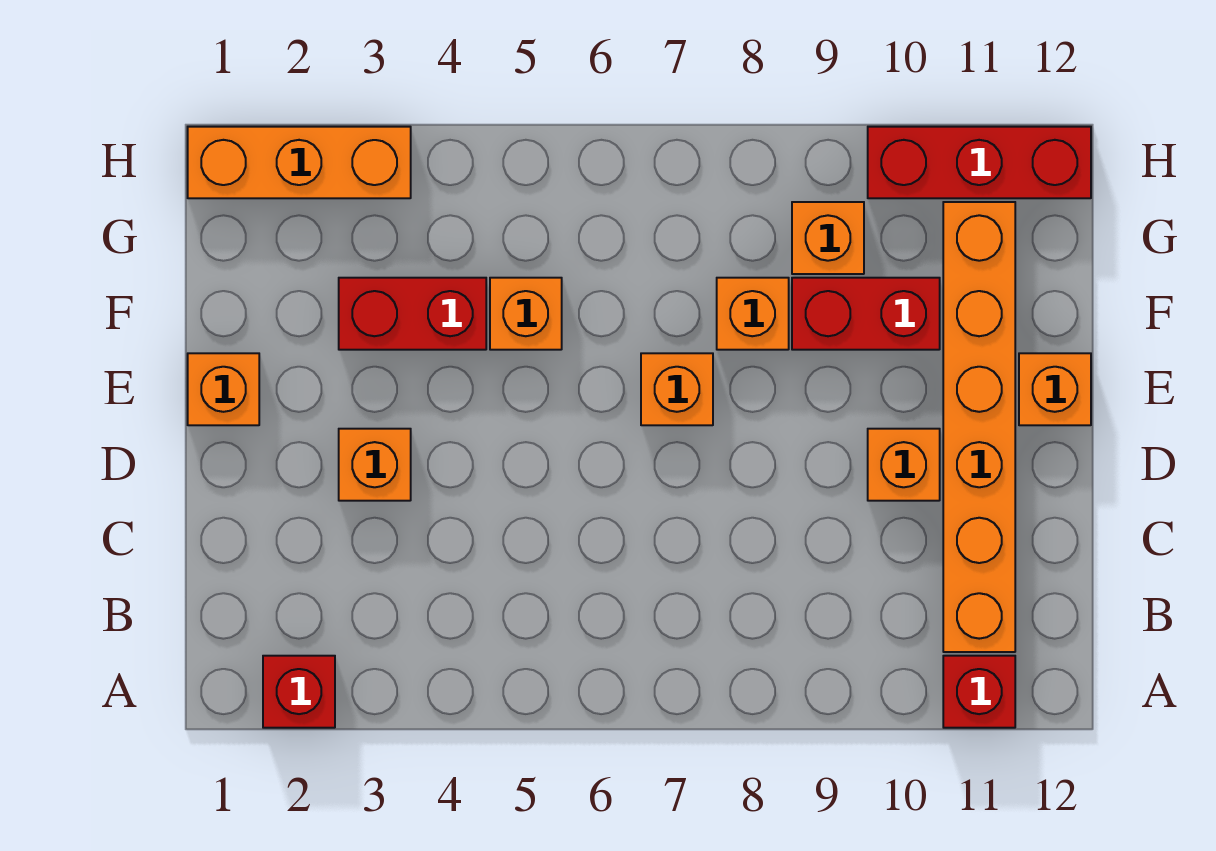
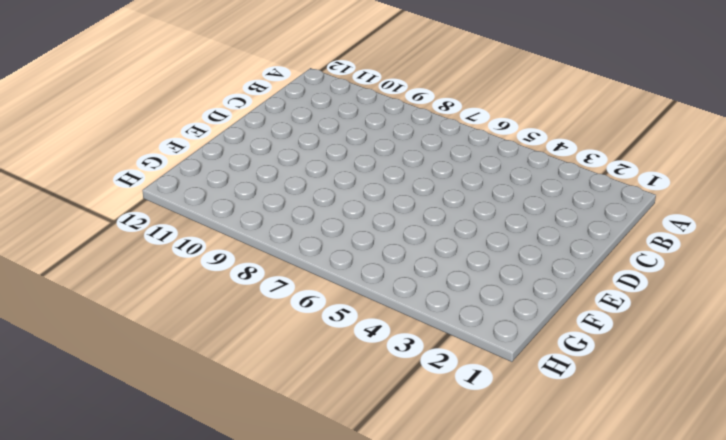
none -> red brick A2 level 1
none -> red brick A11 level 1
none -> orange brick B11:G11 level 1

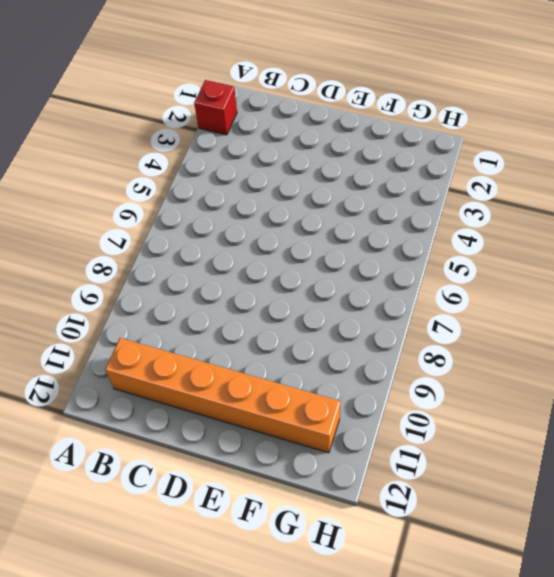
none -> red brick A11 level 1
none -> orange brick D3 level 1
none -> orange brick D10 level 1

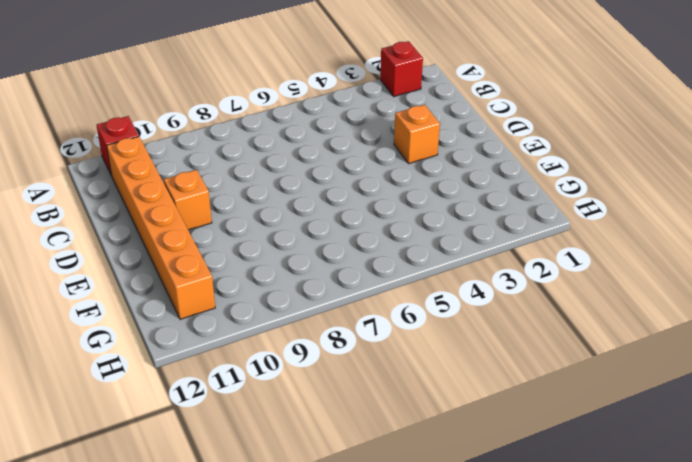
none -> orange brick E1 level 1
none -> orange brick E7 level 1
none -> orange brick E12 level 1

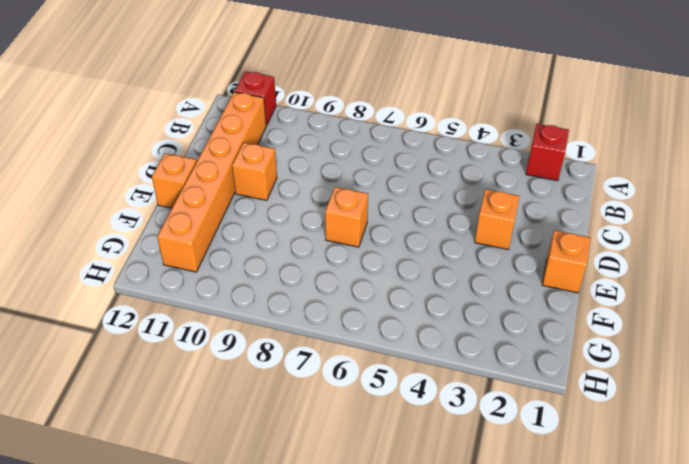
none -> red brick F3:F4 level 1
none -> orange brick F5 level 1
none -> orange brick F8 level 1

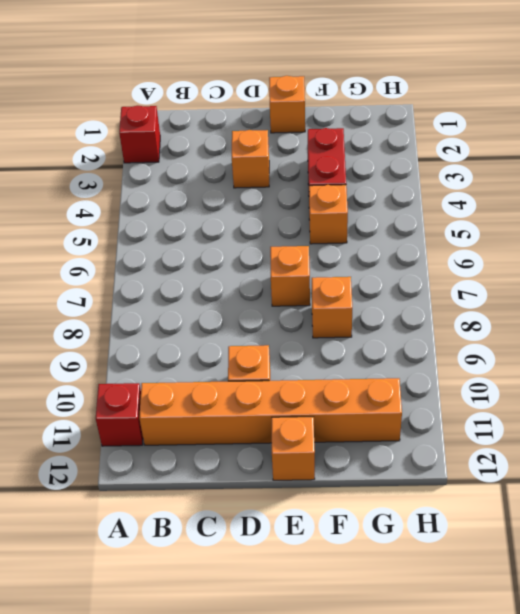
none -> red brick F9:F10 level 1
none -> orange brick G9 level 1
none -> orange brick H1:H3 level 1

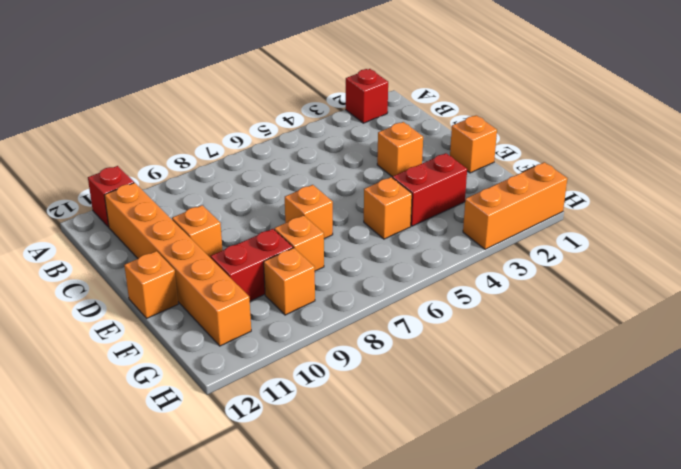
none -> red brick H10:H12 level 1

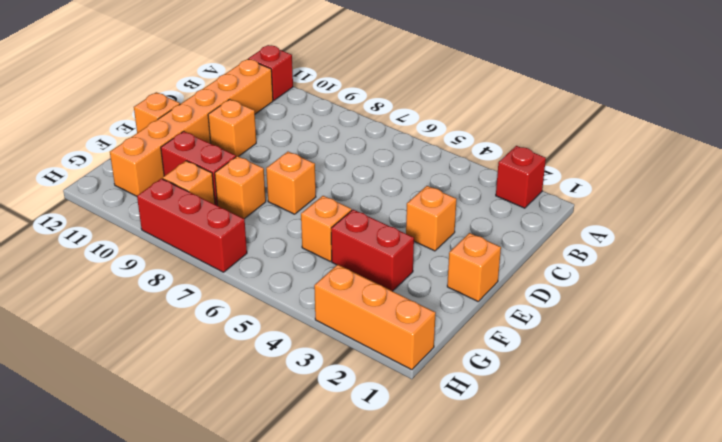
red brick H7:H9 level 1 -> red brick H10:H12 level 1

